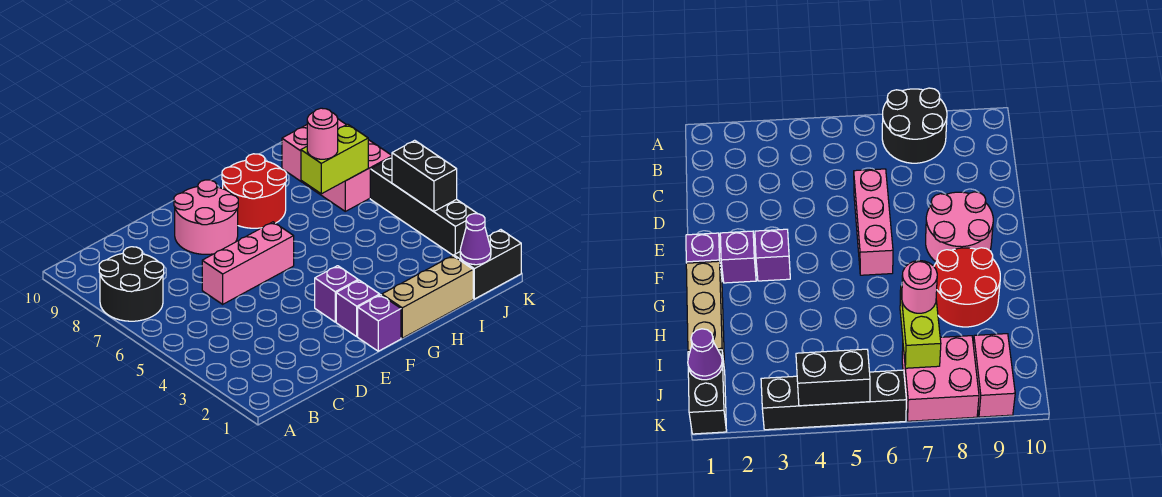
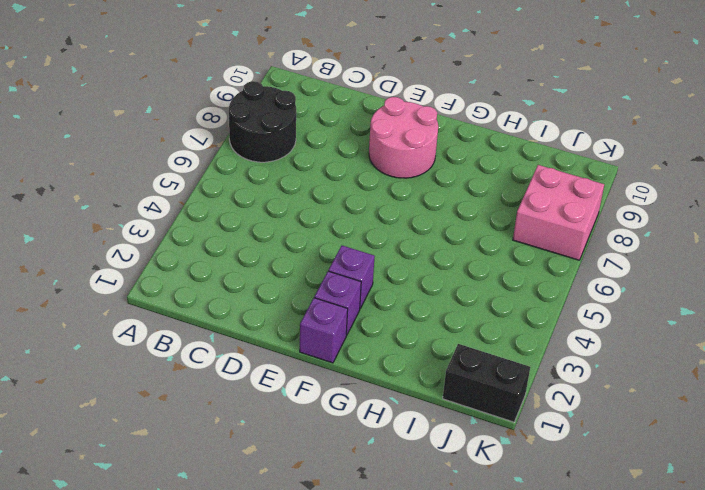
none -> pink brick D6:F6 level 1
none -> tan brick G1:I1 level 1
none -> red round brick G8:H9 level 1

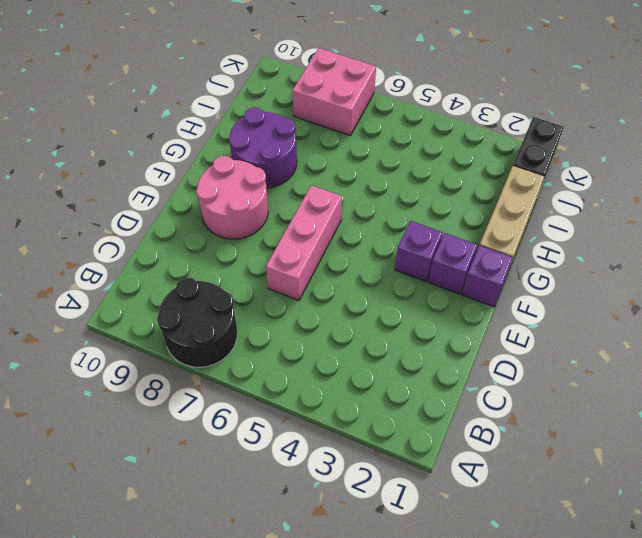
purple round brick G8:H9 level 1 -> red round brick G8:H9 level 1
none -> pink brick J9:K9 level 1
none -> black brick K3:K6 level 1
none -> lime brick I7:J7 level 2

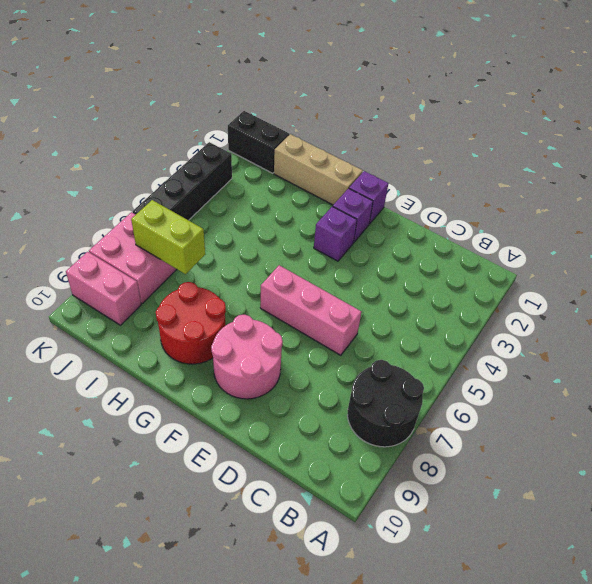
none -> purple cone J1 level 2
none -> black brick K4:K5 level 2
none -> pink round brick I7 level 3

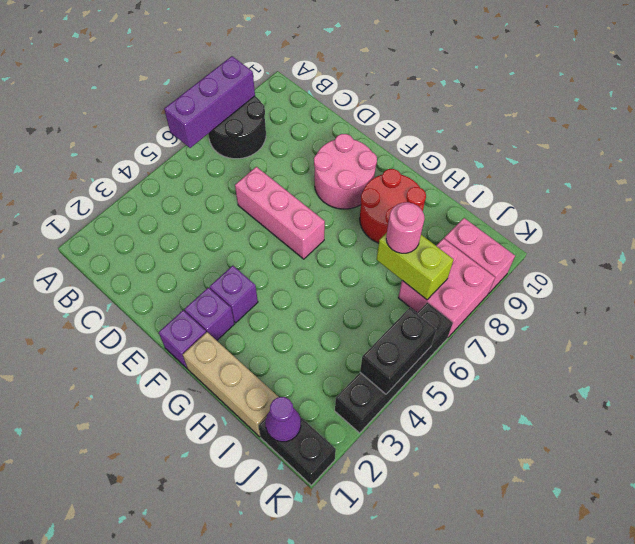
purple brick A6:A8 level 2 -> none

